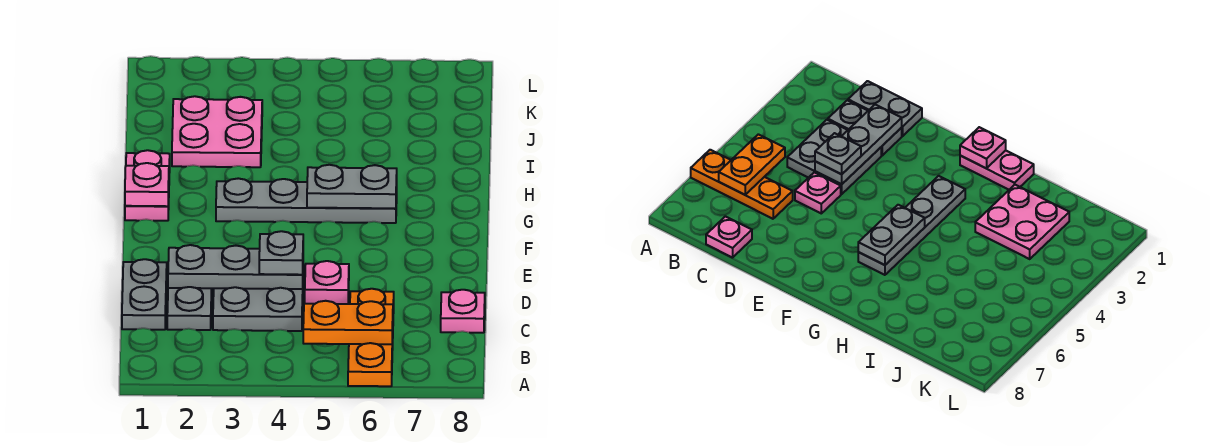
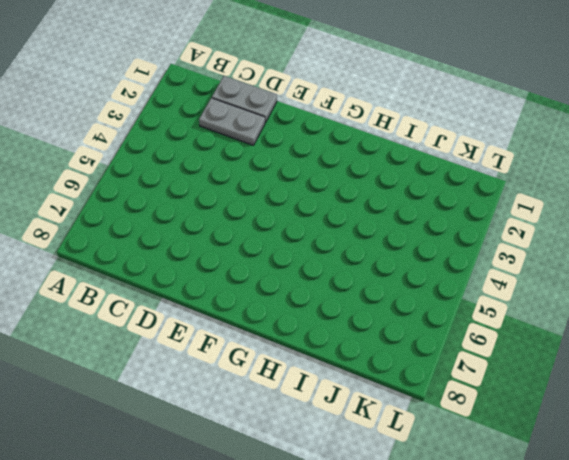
none -> orange plate A6:C6 level 1
none -> grey plate C3:D4 level 1
none -> pink plate C8 level 1

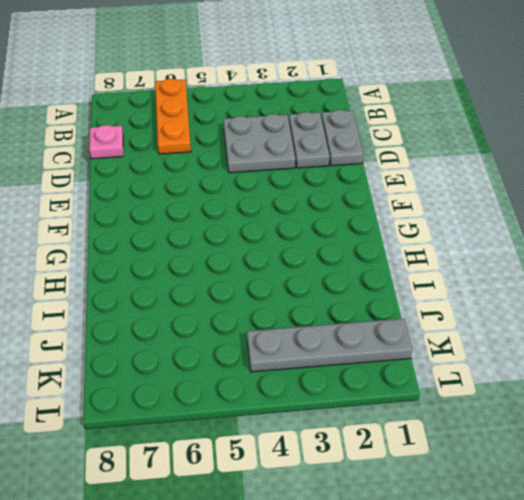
grey plate K1:K4 level 1 -> grey plate G3:G6 level 1
none -> pink plate D5 level 1
none -> pink plate G1:H1 level 1
none -> pink plate I2:J3 level 1

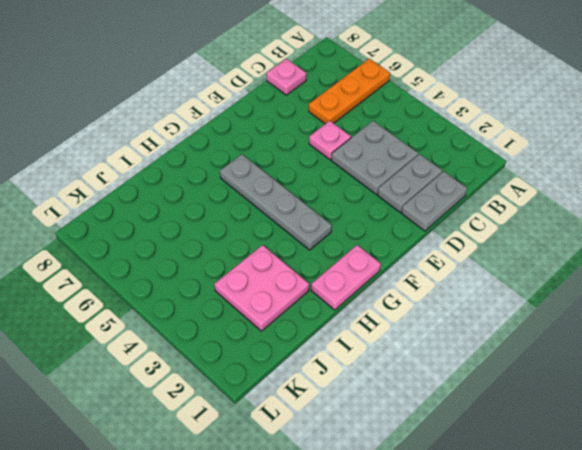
none -> orange plate B5:B6 level 2
none -> grey plate D2:D4 level 2
none -> pink plate G1 level 2

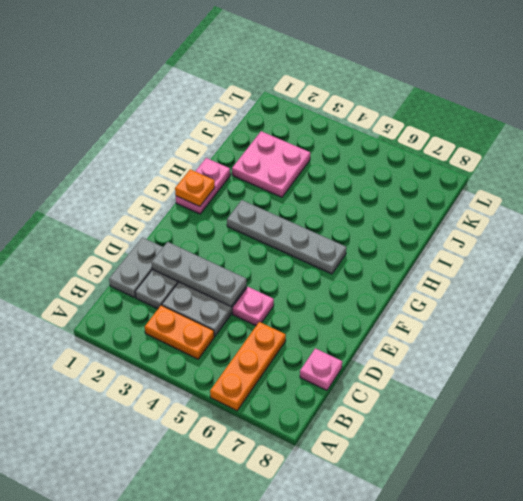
orange plate B3:B4 level 1 -> orange plate B5:B6 level 2
orange plate G1 level 2 -> pink plate G1 level 2
none -> grey plate G5:G6 level 2
none -> grey plate D4 level 3

